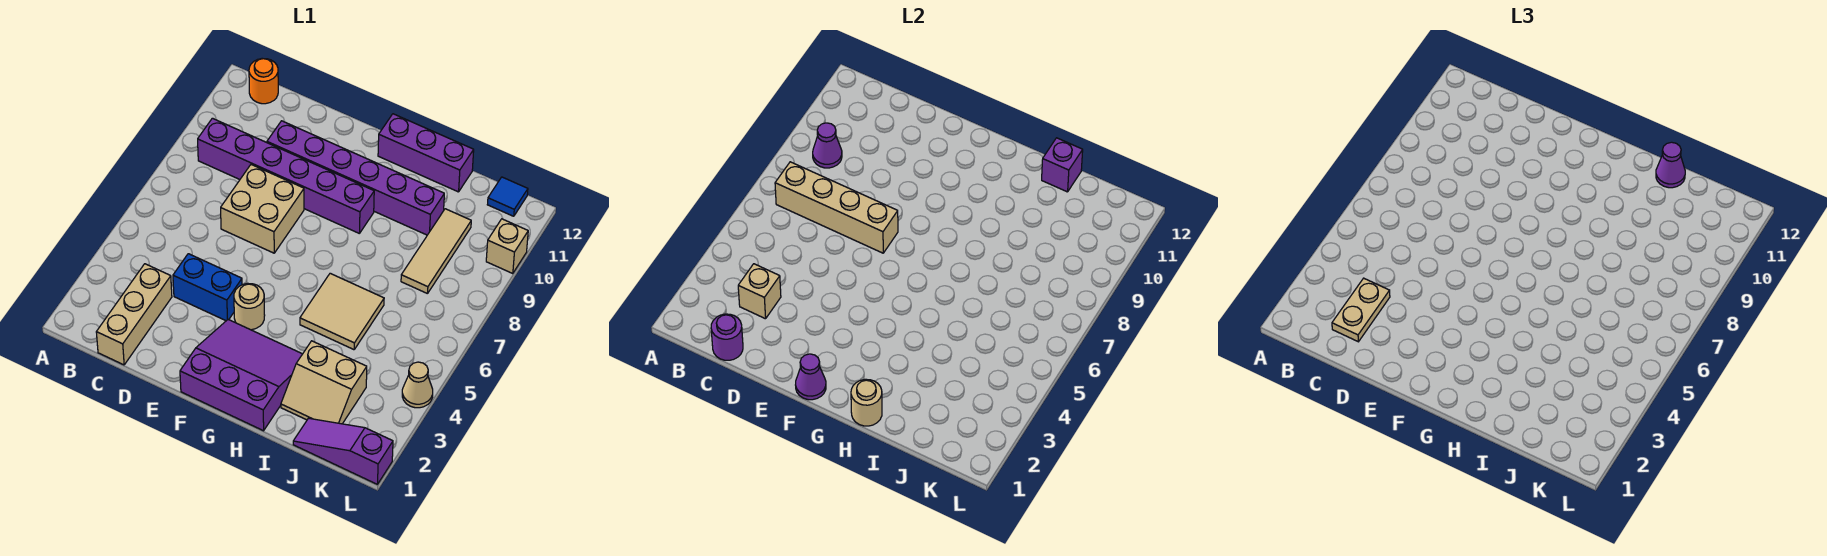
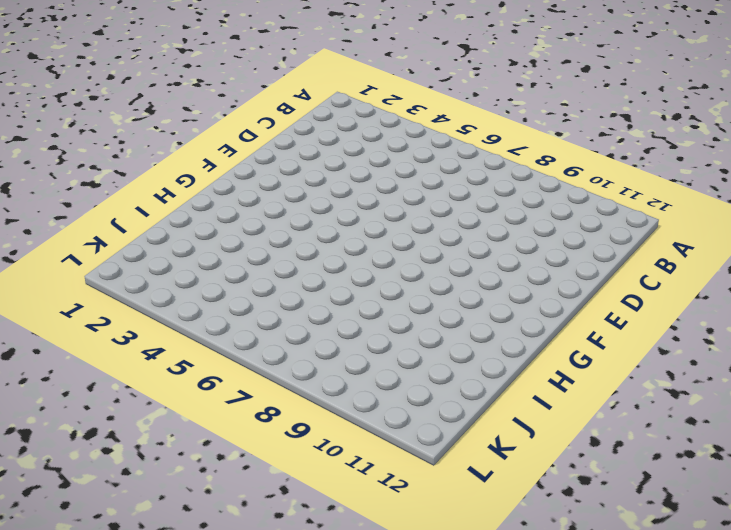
none -> purple brick B9:G9 level 1
none -> orange round brick B12 level 1
none -> tan brick C1:C3 level 1

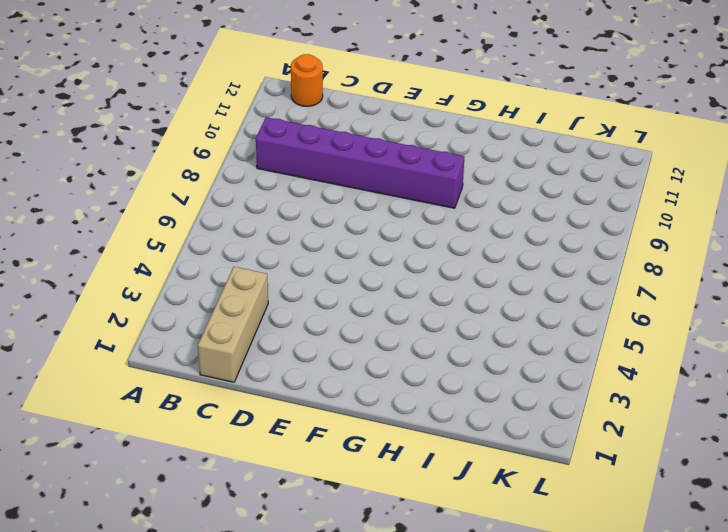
none -> blue brick D4:E4 level 1
none -> tan brick D7:E8 level 1
none -> purple brick D10:I10 level 1

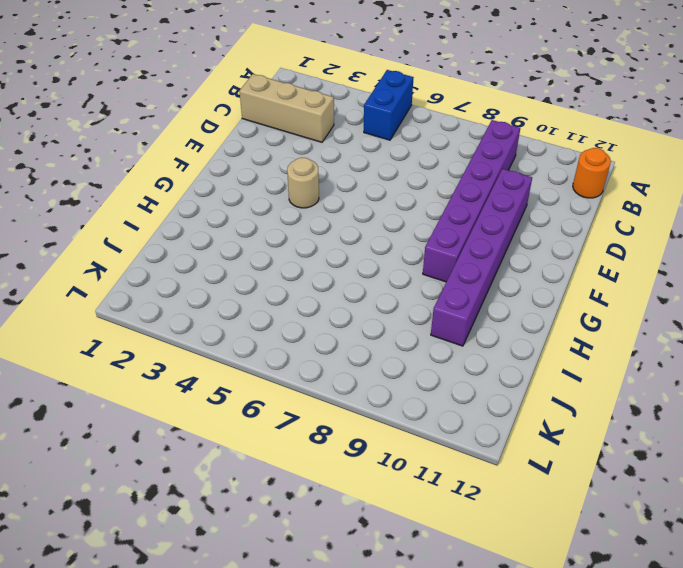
blue brick A5:B5 level 1 -> blue brick D4:E4 level 1
none -> tan brick D7:E8 level 1
none -> purple slope F1:H3 level 1 top 1
none -> purple brick G12:I12 level 1

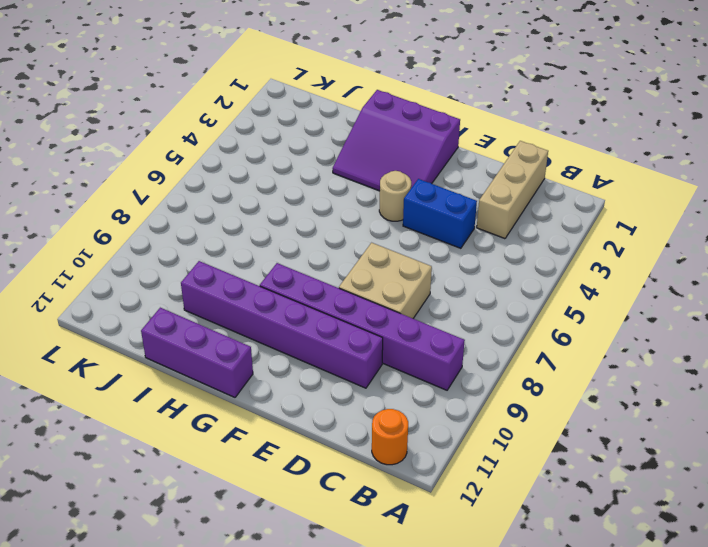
none -> tan tile H5:I6 level 1
none -> tan slope I2:J3 level 1 top 3
none -> purple slope J1:L1 level 1 top L

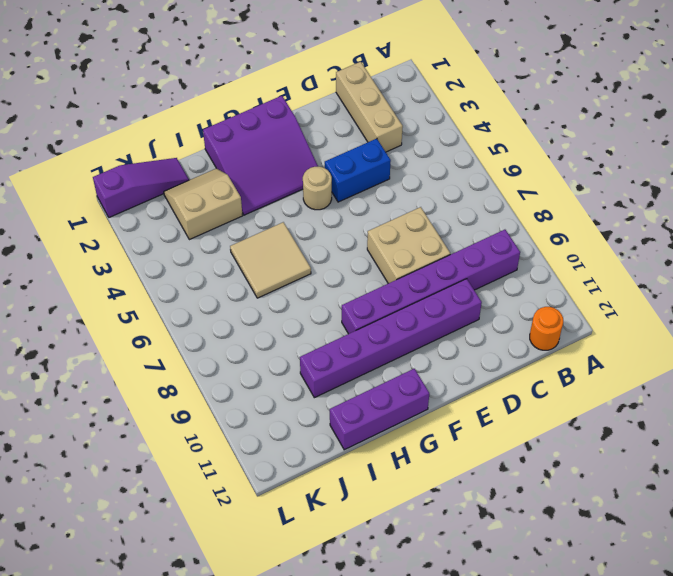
none -> tan tile J8:J10 level 1
none -> blue tile K12 level 1
none -> tan cone L4 level 1

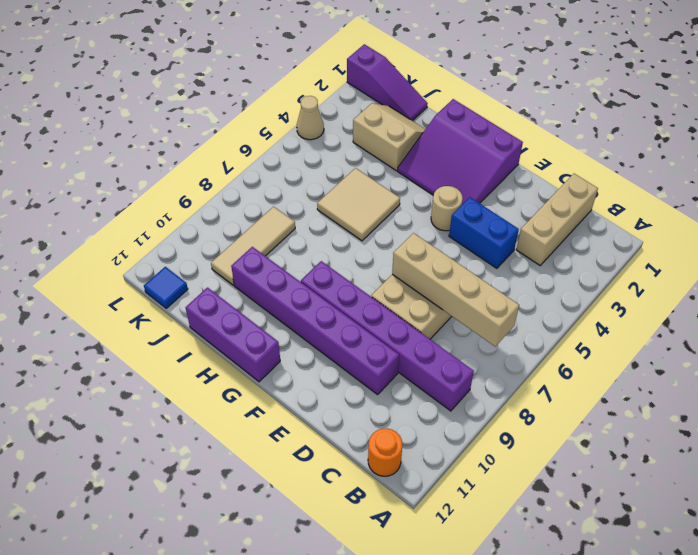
none -> tan brick L10 level 1
none -> purple cone B9 level 2
none -> purple round brick C1 level 2

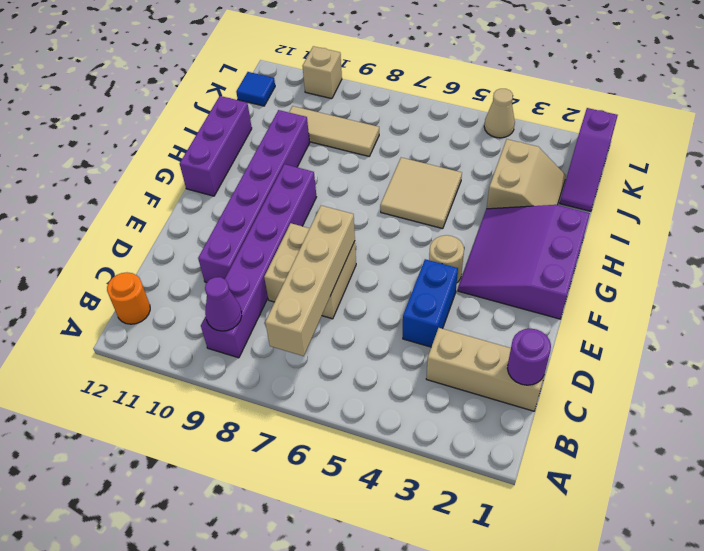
none -> tan brick C3 level 2
none -> purple cone F1 level 2
none -> tan round brick H1 level 2

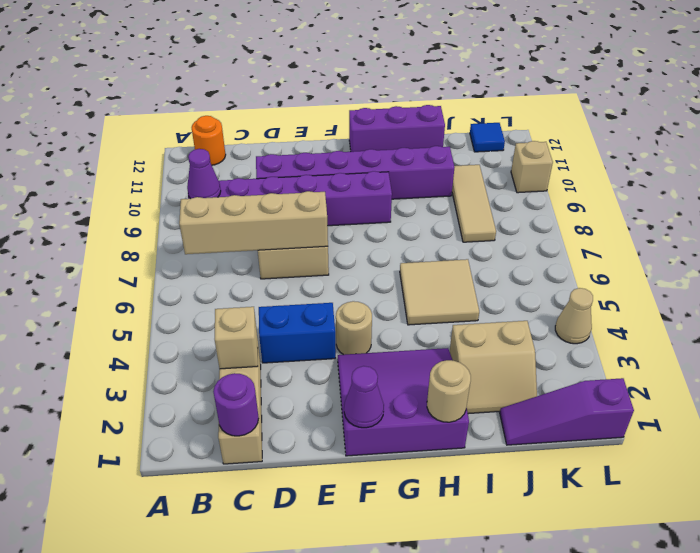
none -> purple brick I12 level 2
none -> tan plate C2:C3 level 3
none -> purple cone I12 level 3

